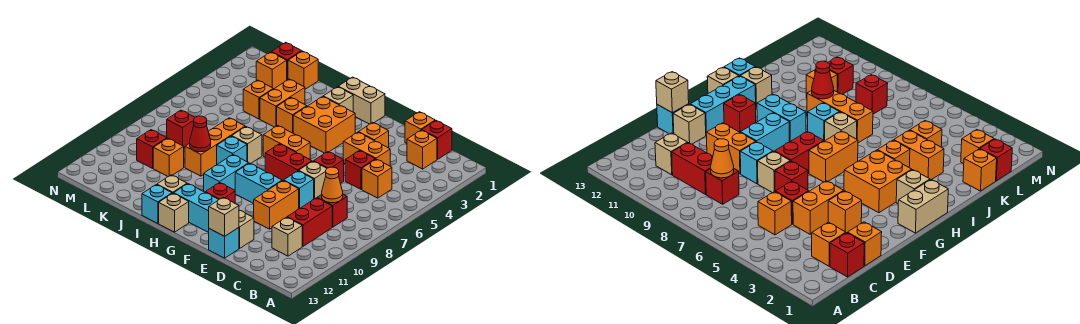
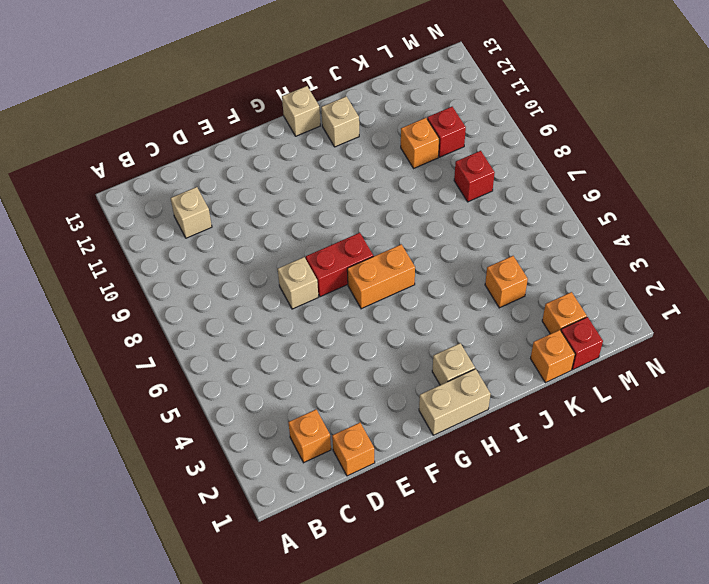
none -> red brick C1 level 1
none -> orange brick C5 level 1
none -> red brick C8 level 1
none -> red brick C9:C10 level 1

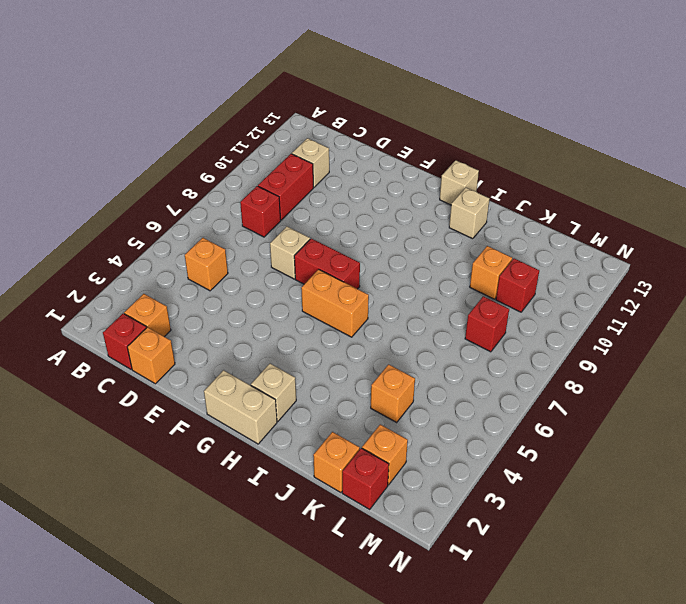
none -> orange brick D4:E4 level 1
none -> red brick D5 level 1
none -> orange brick E3 level 1
none -> red brick E6 level 1

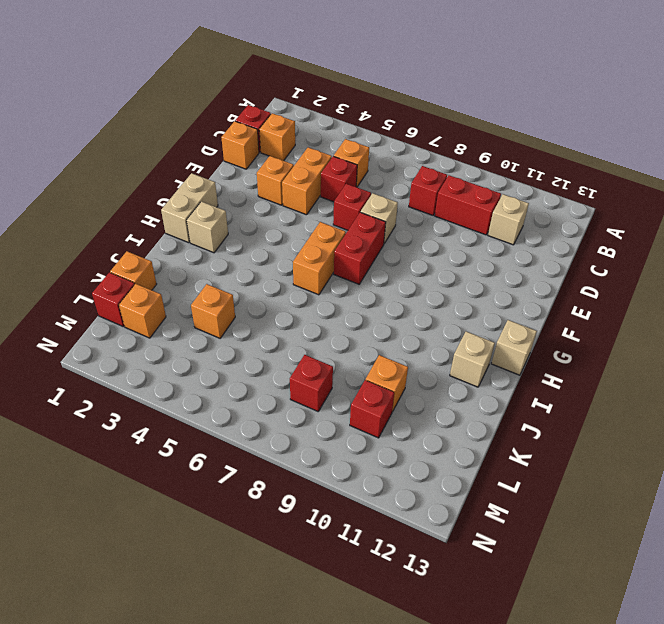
none -> cyan brick E8 level 1
none -> orange brick E9:E10 level 1
none -> tan brick E12 level 1
none -> cyan brick E13 level 1

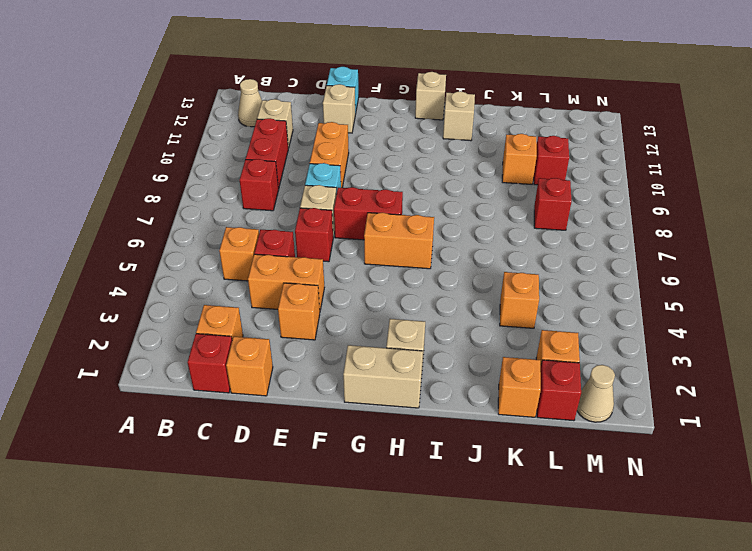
tan cone B12 level 1 -> none
tan cone M1 level 1 -> none
none -> cyan brick F9:G9 level 1
none -> cyan brick F12:H12 level 1
none -> orange brick G3:H4 level 1
none -> red brick G11 level 1

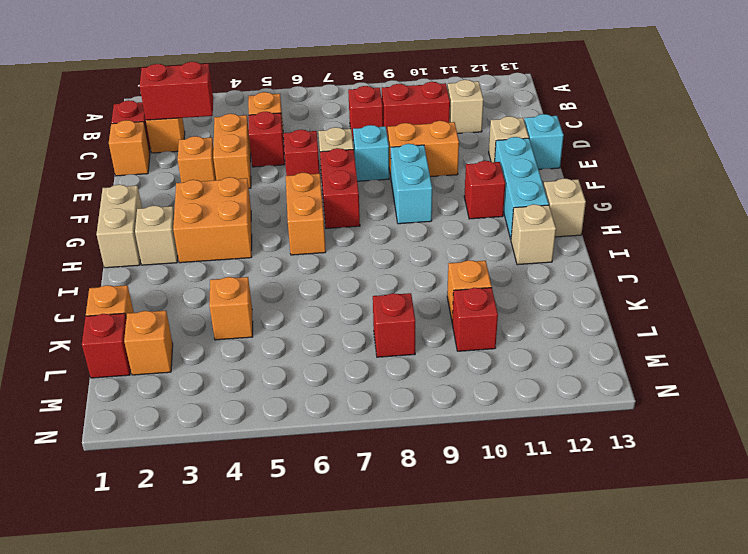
red brick C2:C3 level 2 -> none
none -> cyan brick H9:H10 level 1
none -> orange brick I4 level 1
none -> tan brick I7 level 1
none -> cyan brick I8 level 1

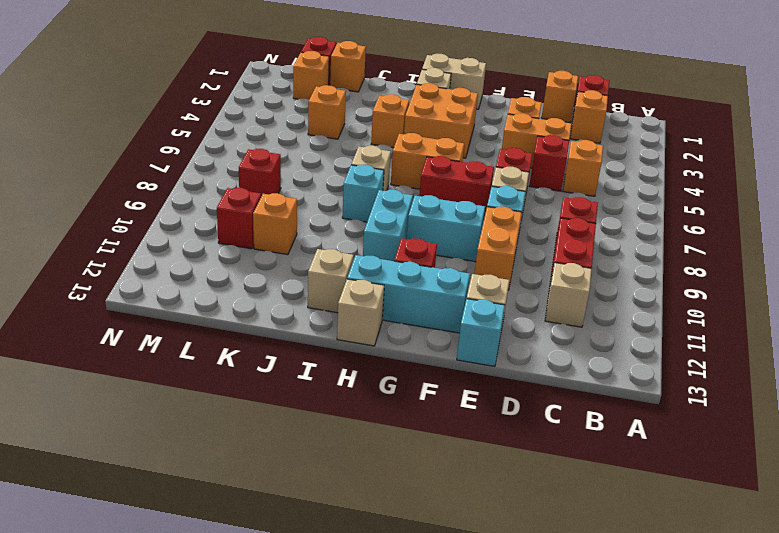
none -> cyan brick I13 level 1
none -> orange brick J3:J4 level 1
none -> orange brick J7:J9 level 1
none -> orange cone C8 level 2

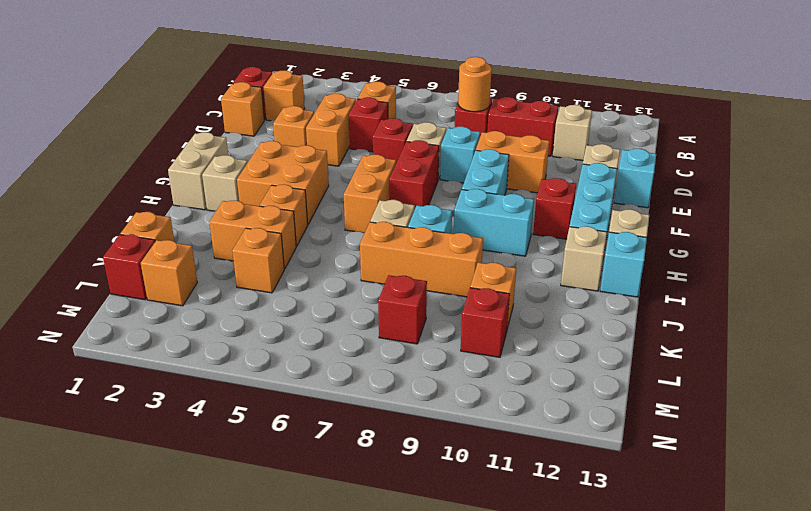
orange round brick C8 level 2 -> orange cone C8 level 2
none -> tan brick E13 level 2
none -> red cone J9 level 2

